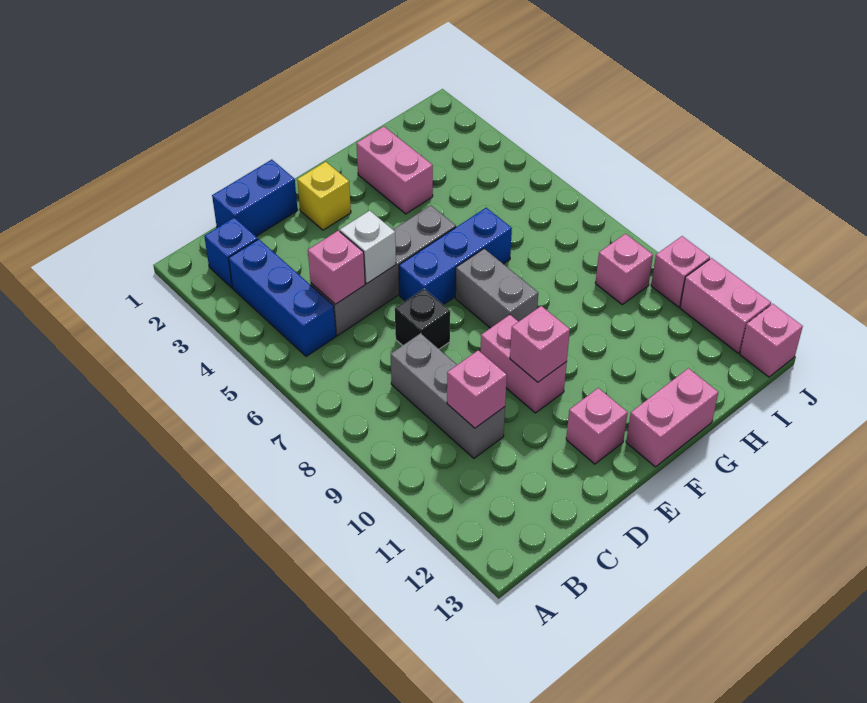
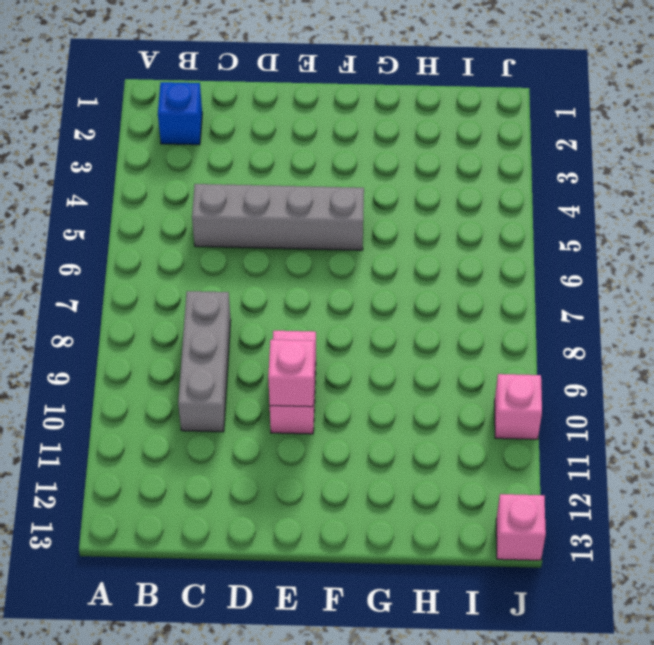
none -> blue brick B3:B5 level 1
none -> blue brick C1:D1 level 1
none -> black brick D7 level 1

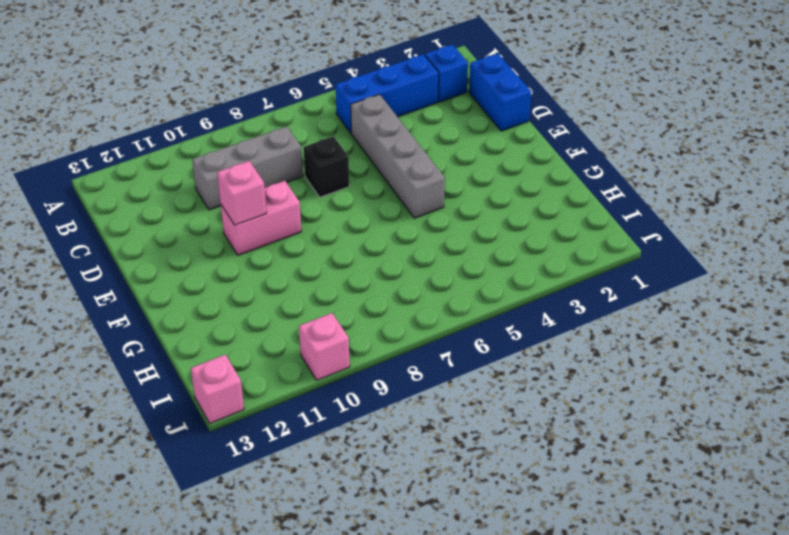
none -> yellow brick E2 level 1
none -> blue brick E6:G6 level 1
none -> pink brick E12 level 1

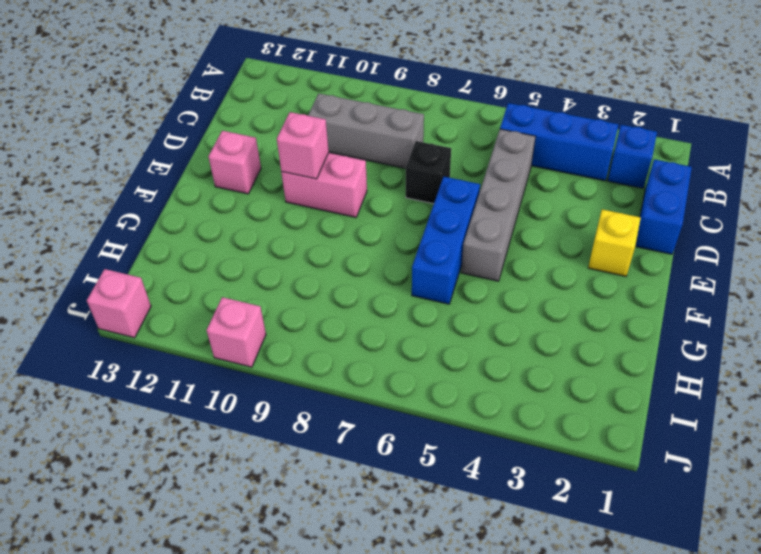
none -> grey brick F7:F8 level 1
none -> pink brick F13:G13 level 1
none -> pink brick G2:G3 level 1

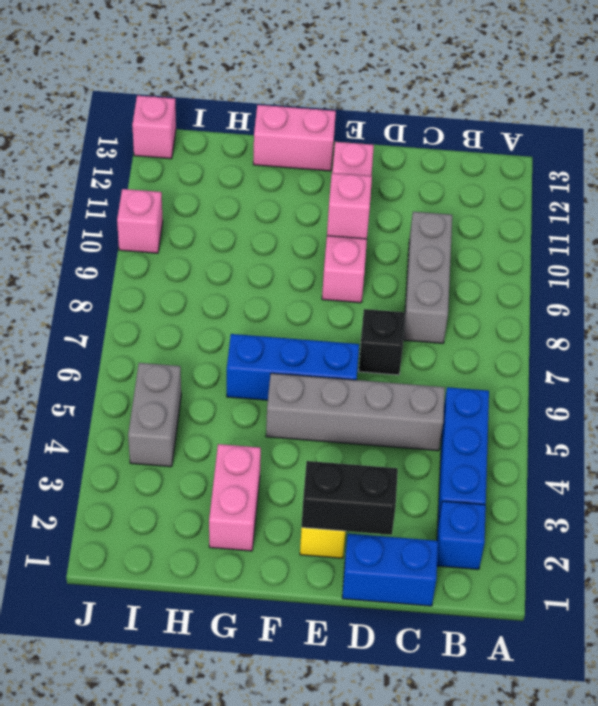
black brick D2:E2 level 2 -> none
grey brick I4:I5 level 1 -> grey brick F7:F8 level 1
none -> pink brick I9 level 1
none -> pink brick J11:J12 level 1
none -> pink brick C5 level 2

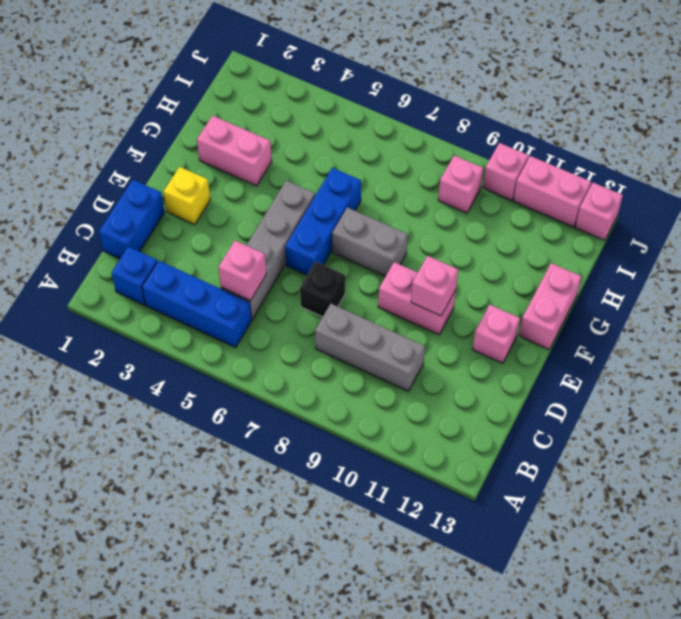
none -> pink brick C10 level 2
none -> white brick D5 level 2

